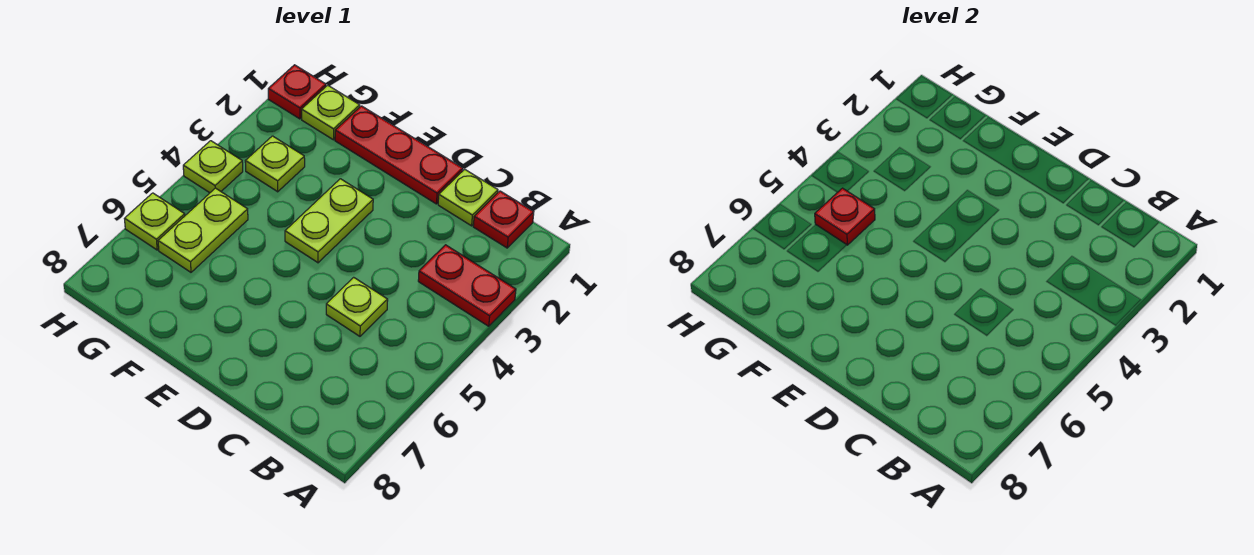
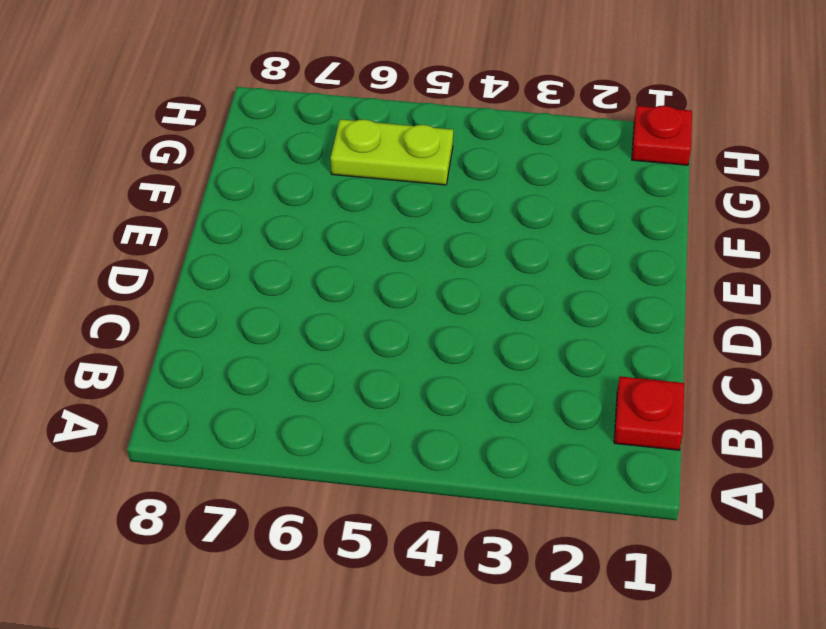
none -> red plate A3:B3 level 1
none -> lime plate C1 level 1
none -> lime plate C5 level 1

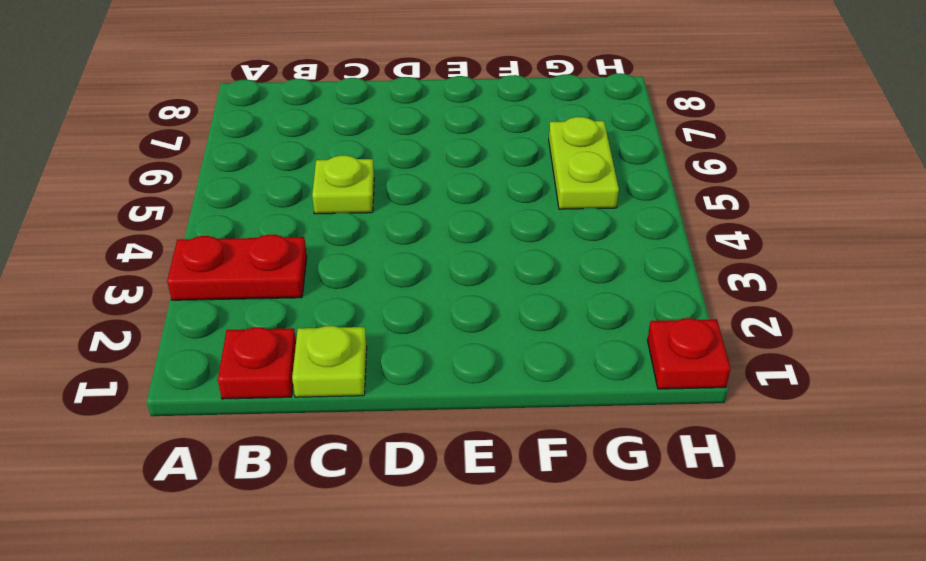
none -> red plate D1:F1 level 1
none -> lime plate E3:E4 level 1
none -> lime plate G1 level 1

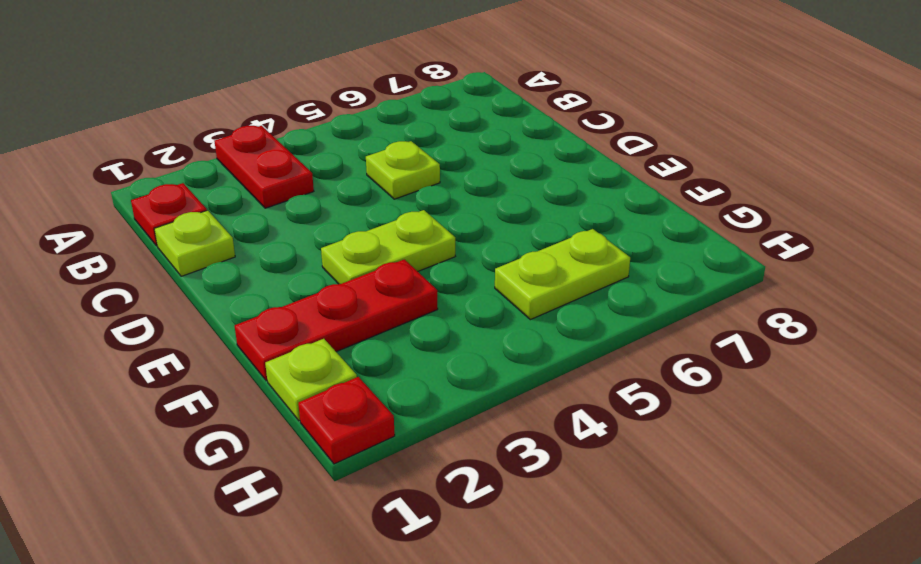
red plate F1:F3 level 1 -> red plate D1:F1 level 1
none -> lime plate G3 level 1
none -> lime plate H4 level 1
none -> lime plate H6 level 1

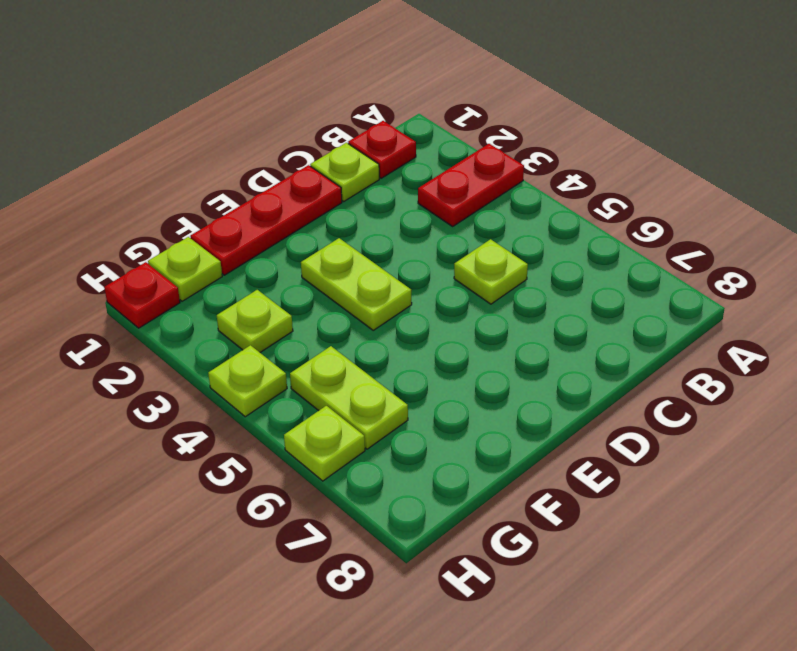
none -> red plate G5 level 2

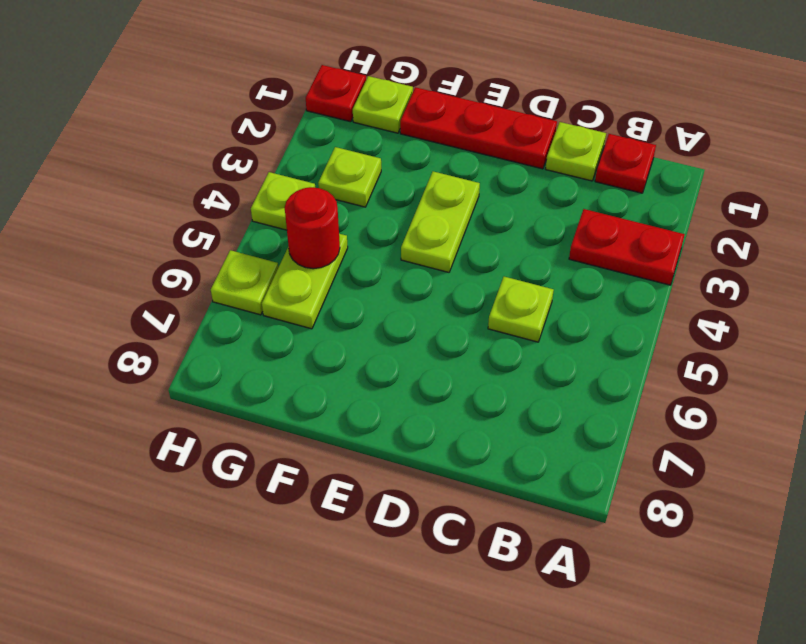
red round brick G5 level 2 -> red plate G5 level 2

